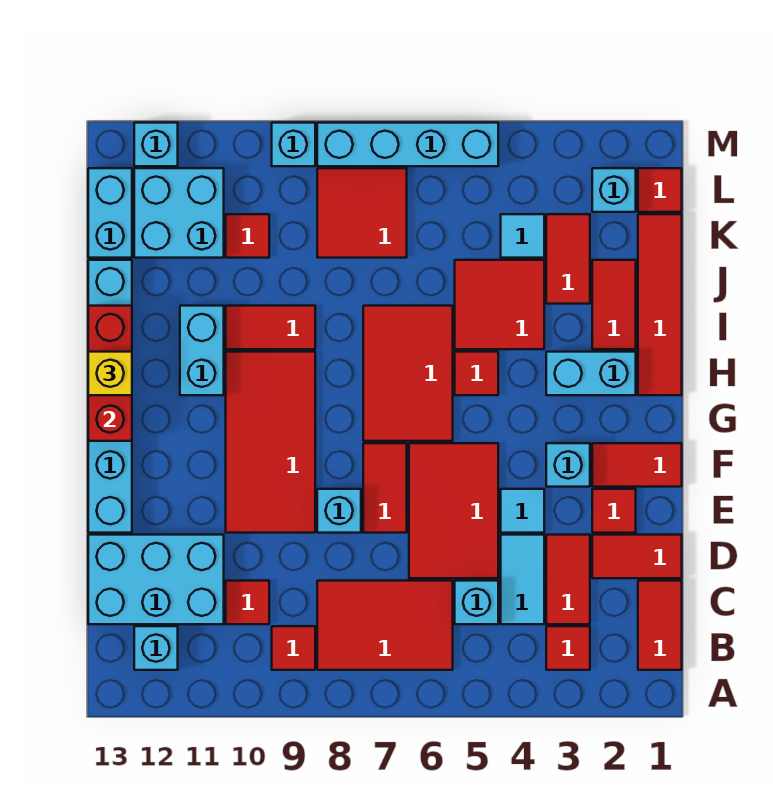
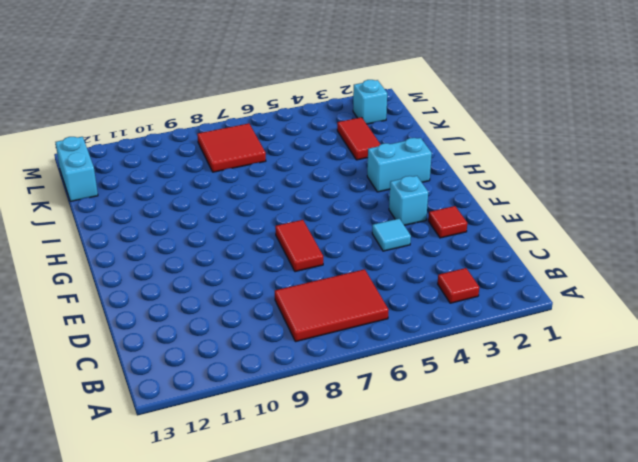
none -> red tile B1:C1 level 1
none -> red tile B9 level 1
none -> cyan brick B12 level 1
none -> red tile C3:D3 level 1

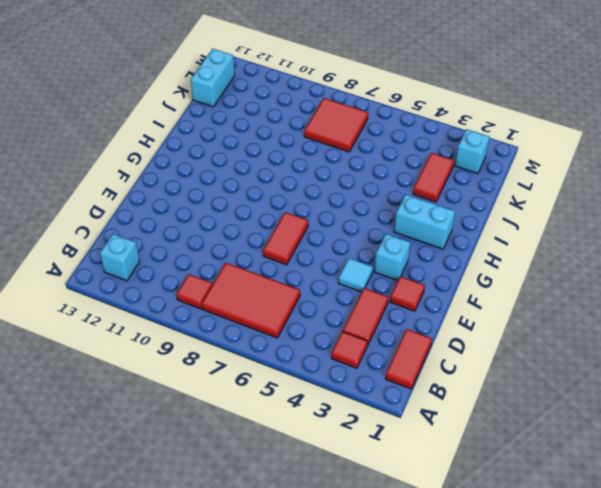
none -> cyan tile C4:D4 level 1
none -> cyan brick C5 level 1
none -> red tile C10 level 1
none -> cyan brick C11:D13 level 1

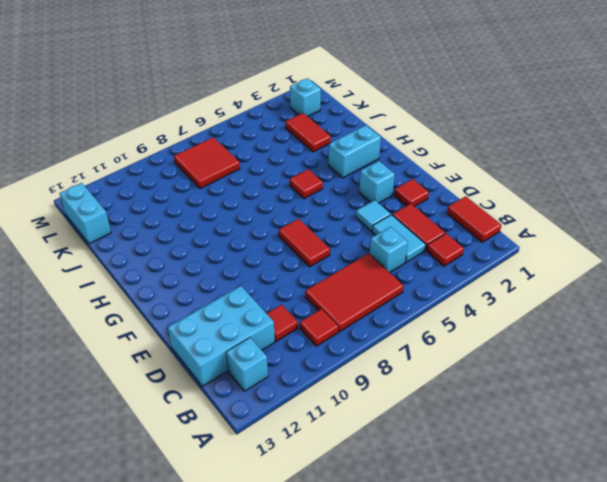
none -> red tile D1:D2 level 1
none -> red tile D5:F6 level 1
none -> cyan brick E8 level 1
none -> red tile E9:H10 level 1

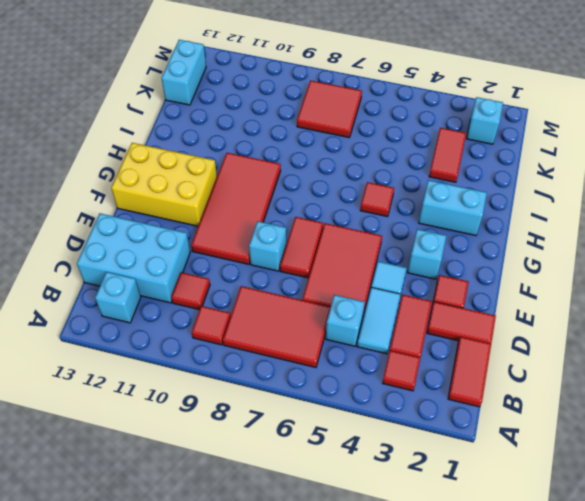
yellow brick F11:G13 level 1 -> cyan brick E13:J13 level 1
none -> red tile F1:F2 level 1
none -> red tile G6:I7 level 1
none -> red tile H1:K1 level 1
none -> cyan brick H11:I11 level 1

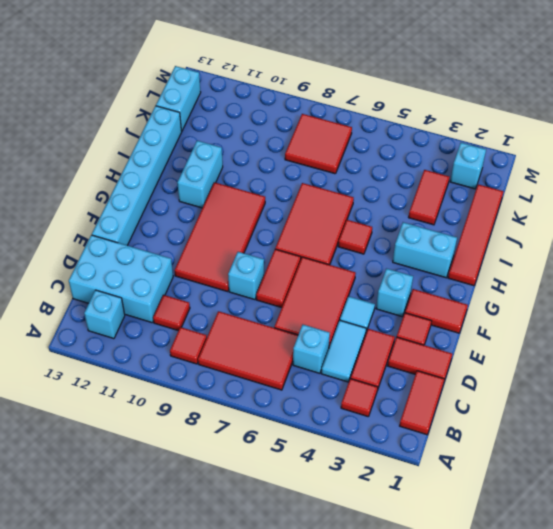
none -> red tile I2:J2 level 1
none -> red tile I4:J5 level 1
none -> red tile I9:I10 level 1
none -> cyan tile K4 level 1

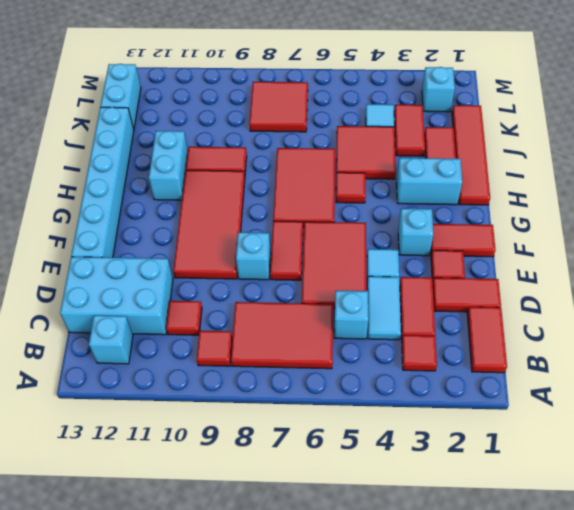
none -> red tile K10 level 1
none -> cyan brick K11:L12 level 1
none -> red tile L1 level 1
none -> cyan brick M5:M8 level 1

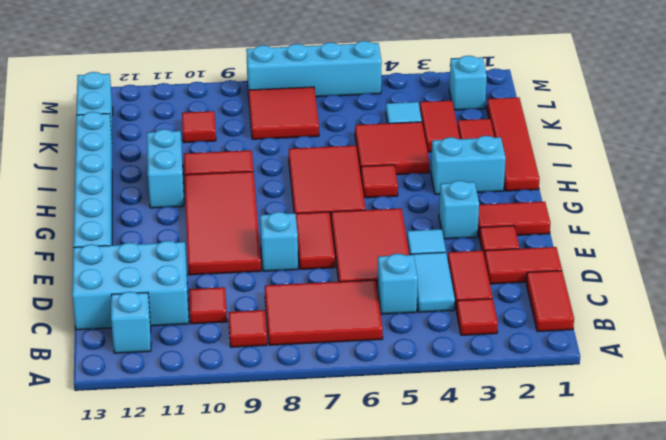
none -> cyan brick K11:L12 level 1
none -> red tile L1 level 1
none -> cyan brick M9 level 1
none -> cyan brick M12 level 1

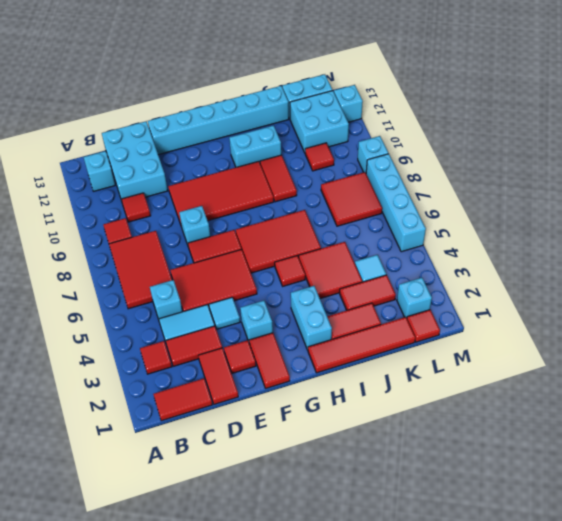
none -> red brick G13:I13 level 2
none -> yellow brick H13 level 3

